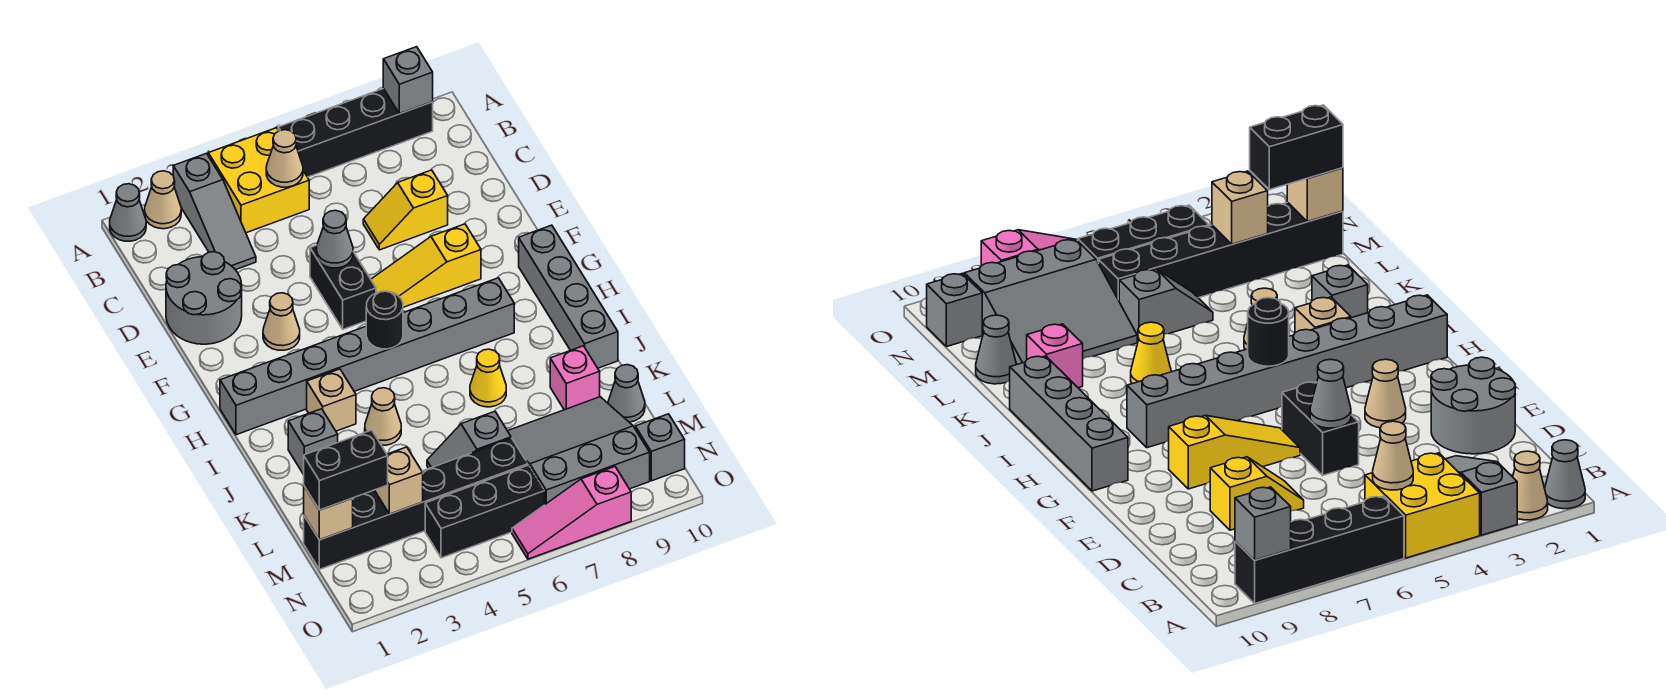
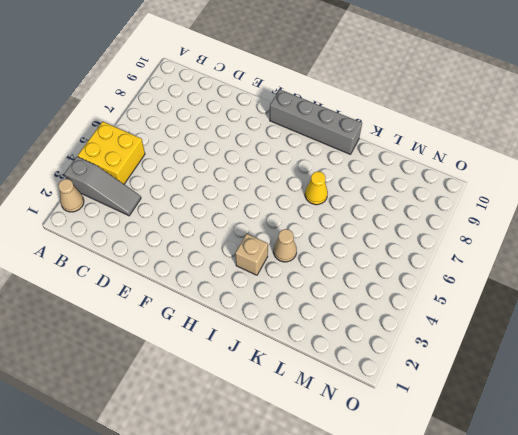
none -> grey cone A1 level 1
none -> black brick A6:A9 level 1
none -> grey round brick D1:E2 level 1
none -> yellow slope D7:D8 level 1 top 8

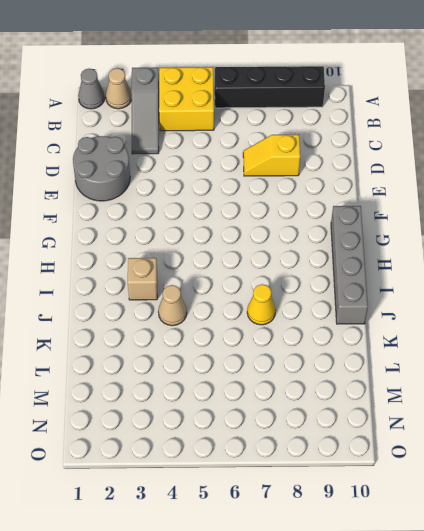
none -> black brick E5:F5 level 1
none -> tan cone F3 level 1
none -> yellow slope F6:F8 level 1 top 8
none -> grey brick H1:H8 level 1

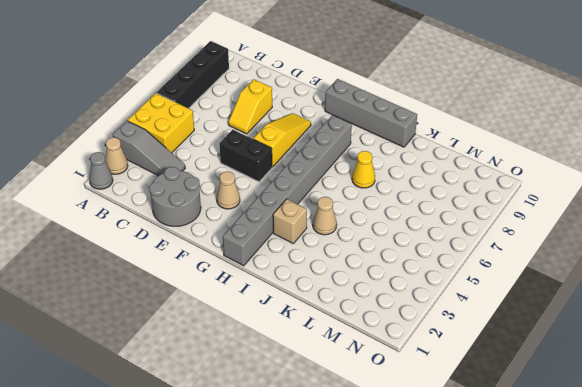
yellow slope F6:F8 level 1 top 6 -> yellow slope F6:F8 level 1 top 8
none -> grey brick J2 level 1
none -> pink brick K9 level 1
none -> grey slope L5:L6 level 1 top 6
none -> grey slope L7:N9 level 1 top N

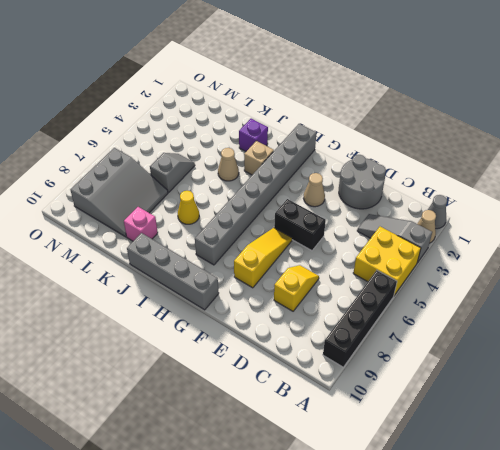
purple brick J2 level 1 -> grey brick J2 level 1
none -> grey cone L10 level 1
none -> black brick M1:M6 level 1
none -> black brick N4:N6 level 1
none -> grey brick N10 level 1

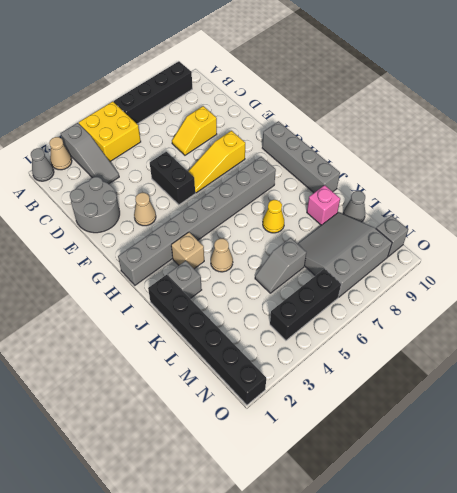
black brick J1:O1 level 1 -> black brick M1:M6 level 1
none -> pink slope O6:O8 level 1 top 8
none -> grey brick A9 level 2
none -> tan cone B5 level 2
none -> grey cone E5 level 2

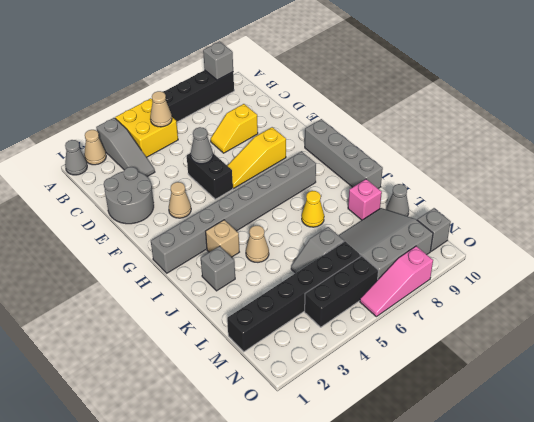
none -> black round brick H5 level 2
none -> tan brick M1 level 2
none -> tan brick M3 level 2
none -> black brick M1:M2 level 3

